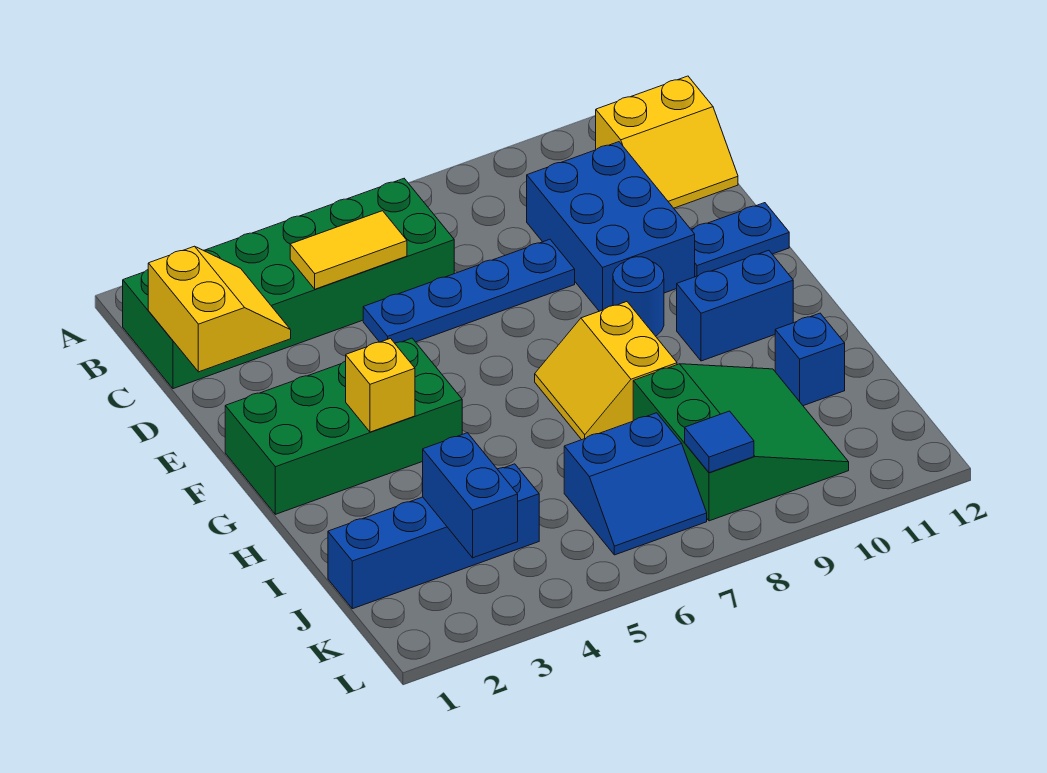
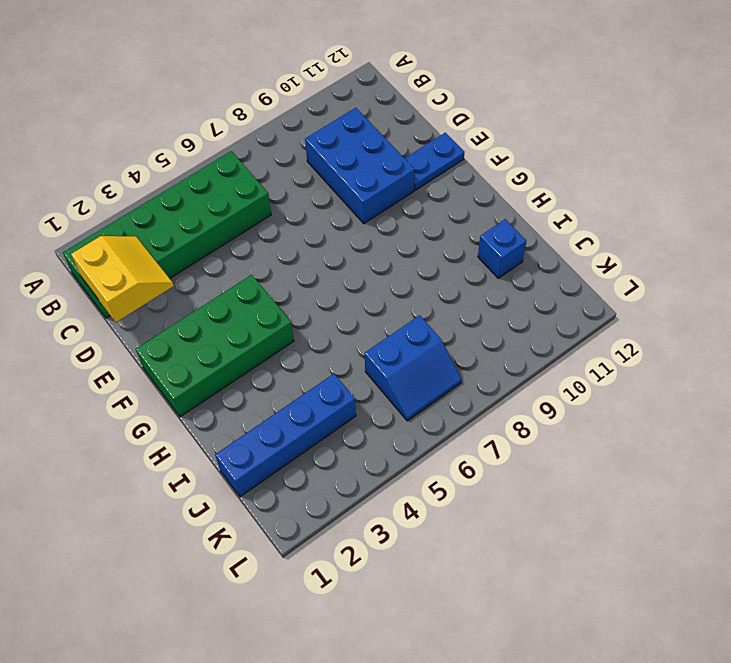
none -> yellow slope B11:C12 level 1 top B
none -> blue plate D5:D8 level 1
none -> blue round brick F9 level 1

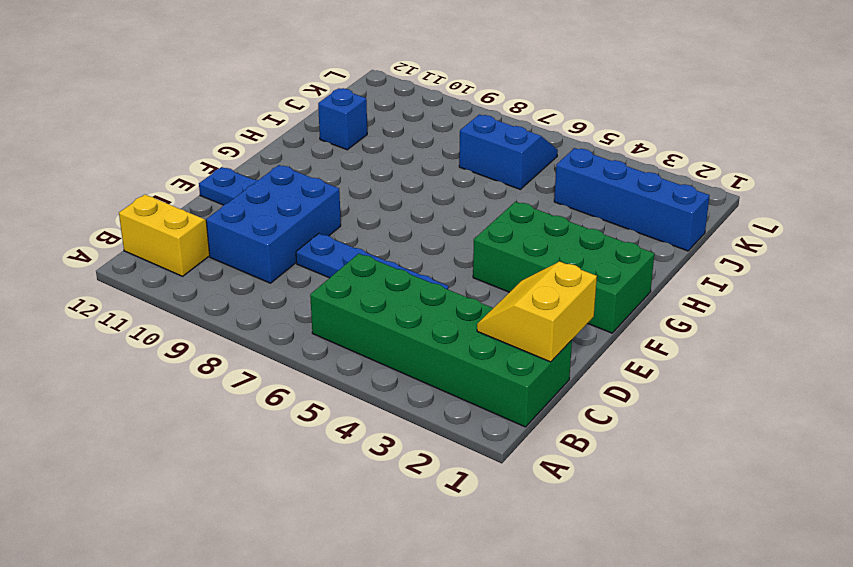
none -> blue round brick F9 level 1
none -> yellow slope G7:H8 level 1 top 8
none -> blue brick G10:G11 level 1

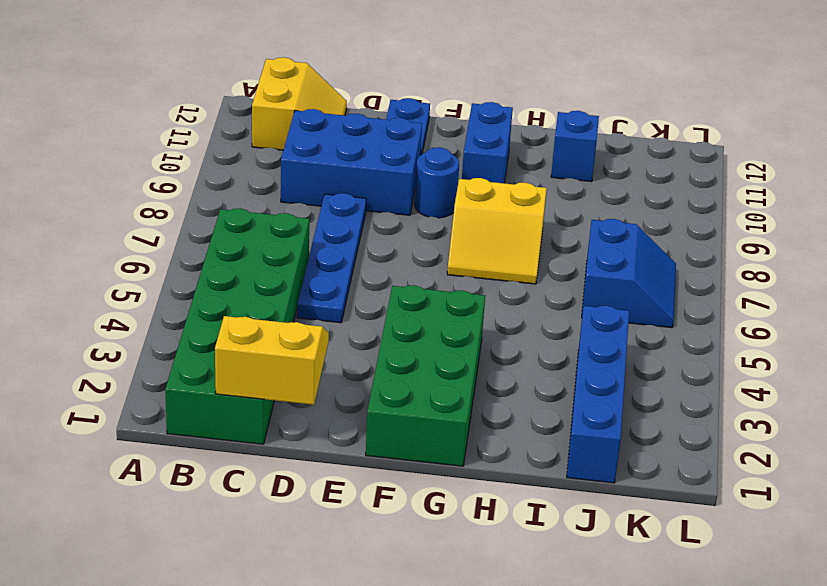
none -> green slope I8:K10 level 1 top 8
none -> yellow tile C4:C5 level 2
none -> yellow brick G3 level 2

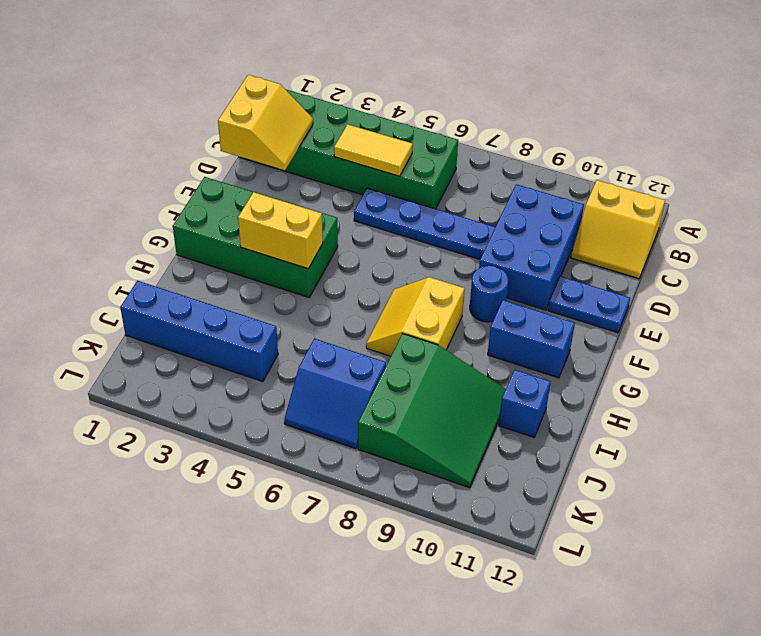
yellow brick G3:G4 level 2 -> yellow brick G3 level 2
none -> blue brick J3:K3 level 2
none -> blue tile K8 level 2

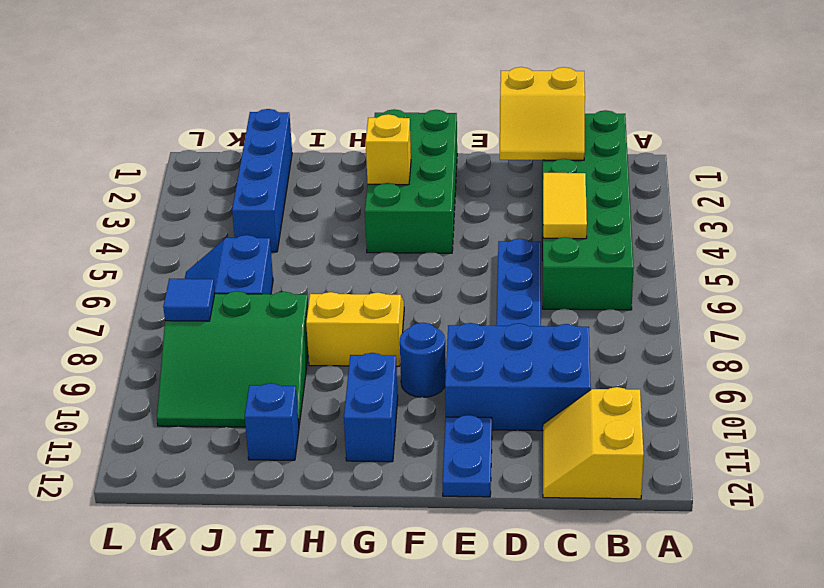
none -> blue brick J3:K3 level 2

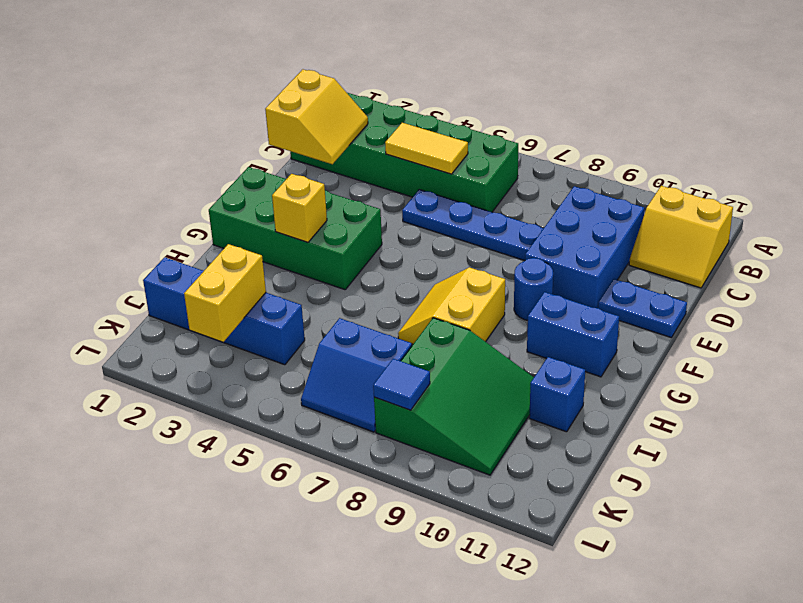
yellow brick J3:K3 level 2 -> blue brick J3:K3 level 2

